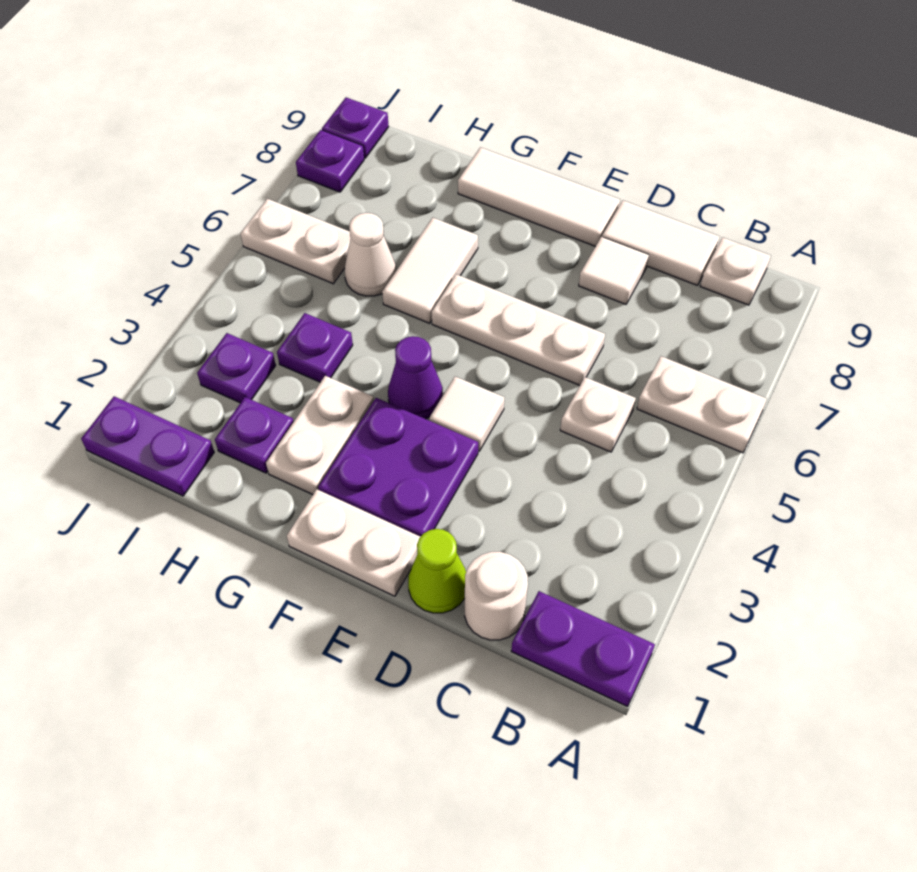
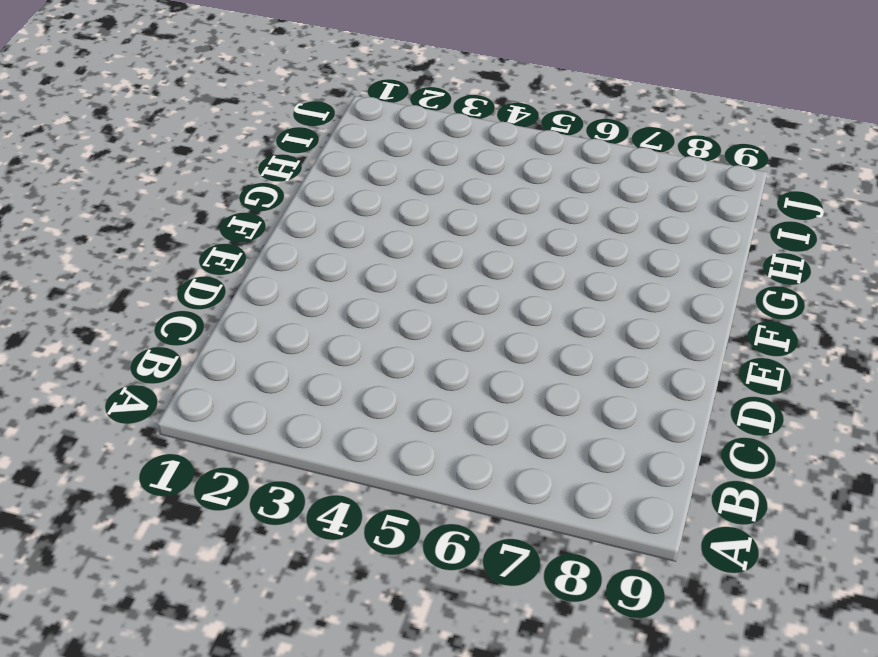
none -> purple plate A1:B1 level 1
none -> white plate A6:B6 level 1
none -> white plate B9 level 1

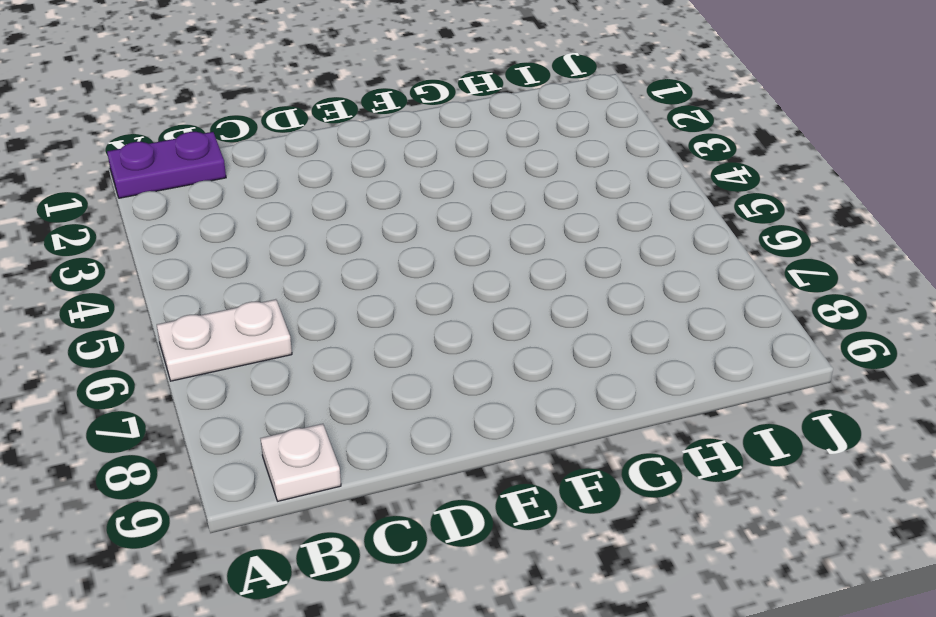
none -> white round brick C1 level 1
none -> white plate C5 level 1
none -> white tile C9:D9 level 1

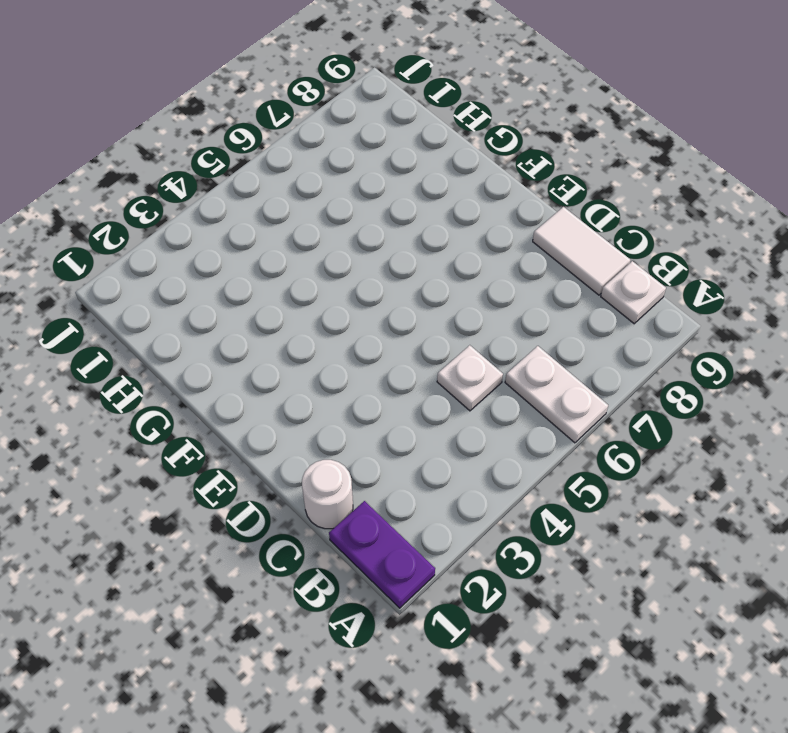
none -> lime cone D1 level 1
none -> white plate D6:F6 level 1
none -> white tile D8 level 1

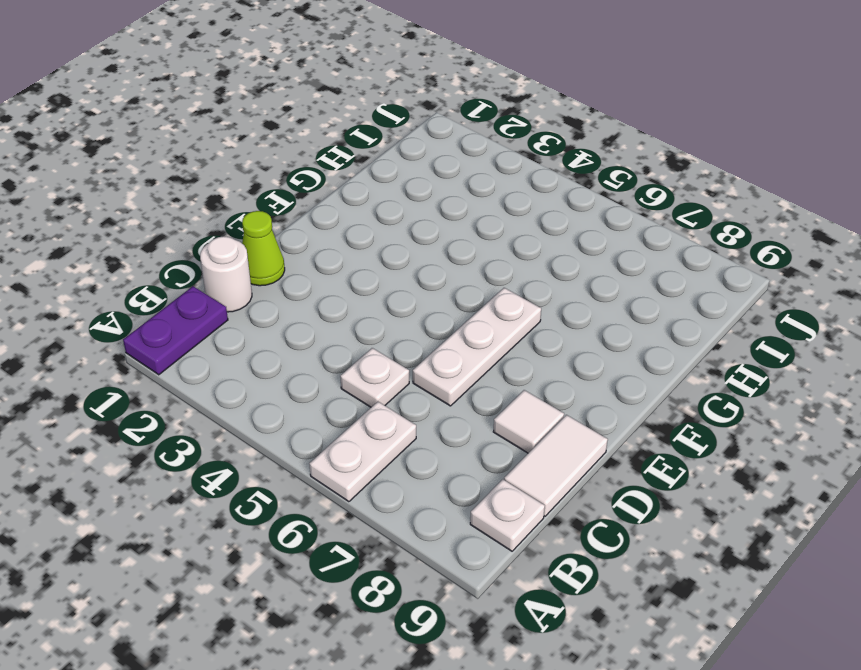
none -> white plate E1:F1 level 1
none -> purple plate E2:F3 level 1
none -> white tile E4 level 1

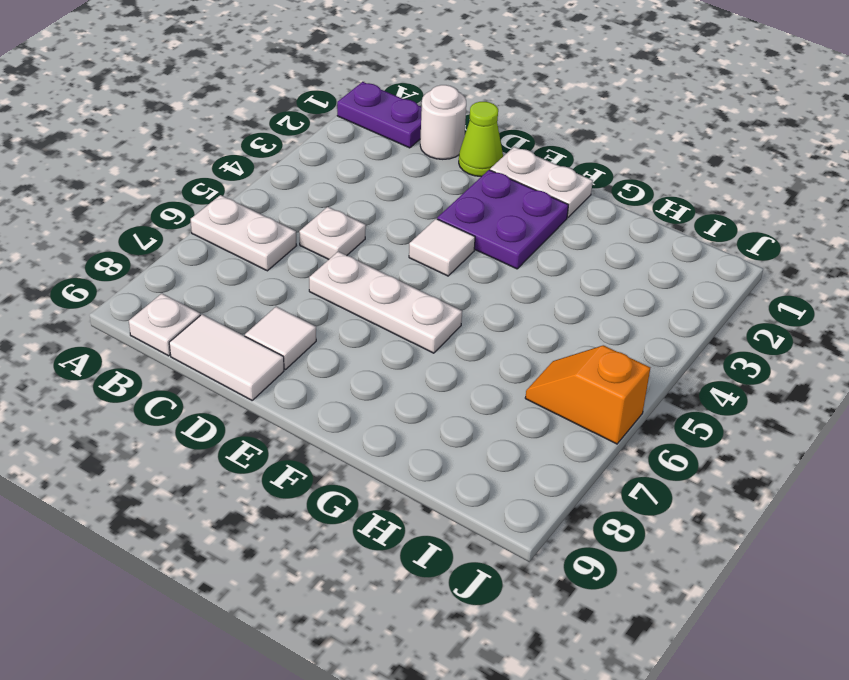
orange slope I6:J6 level 1 top J -> white plate I6:J6 level 1
none -> white tile E9:G9 level 1
none -> purple cone F4 level 1
none -> white plate G2:G3 level 1

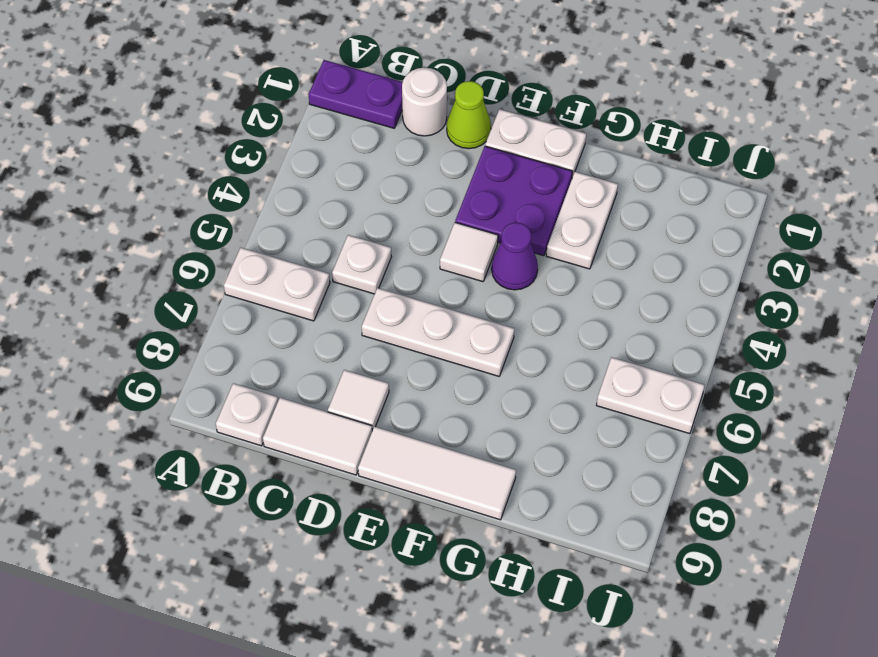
none -> white tile G6:G7 level 1
none -> purple plate H2 level 1
none -> purple plate H4 level 1

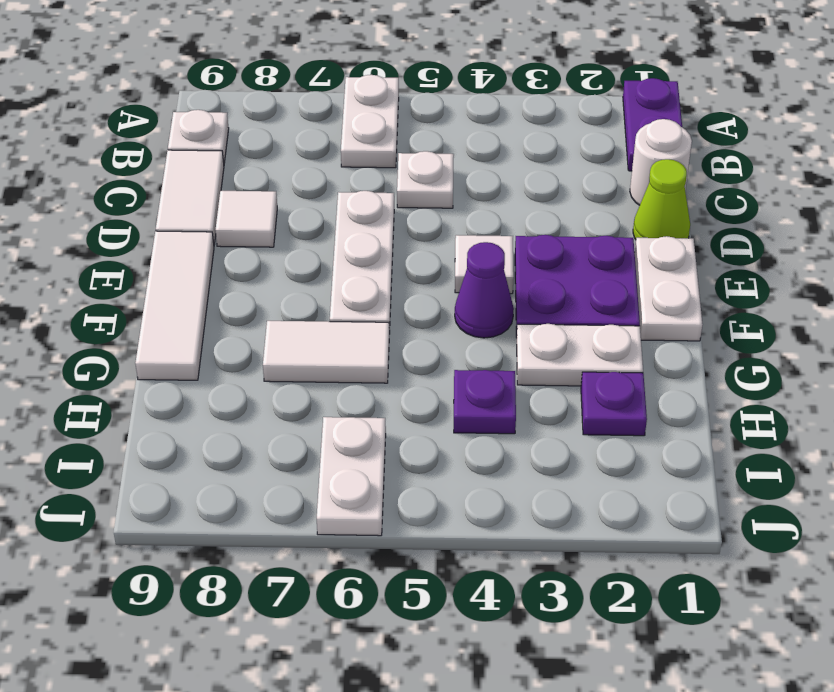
none -> white cone H6 level 1
none -> purple plate I1:J1 level 1
none -> purple plate I3 level 1

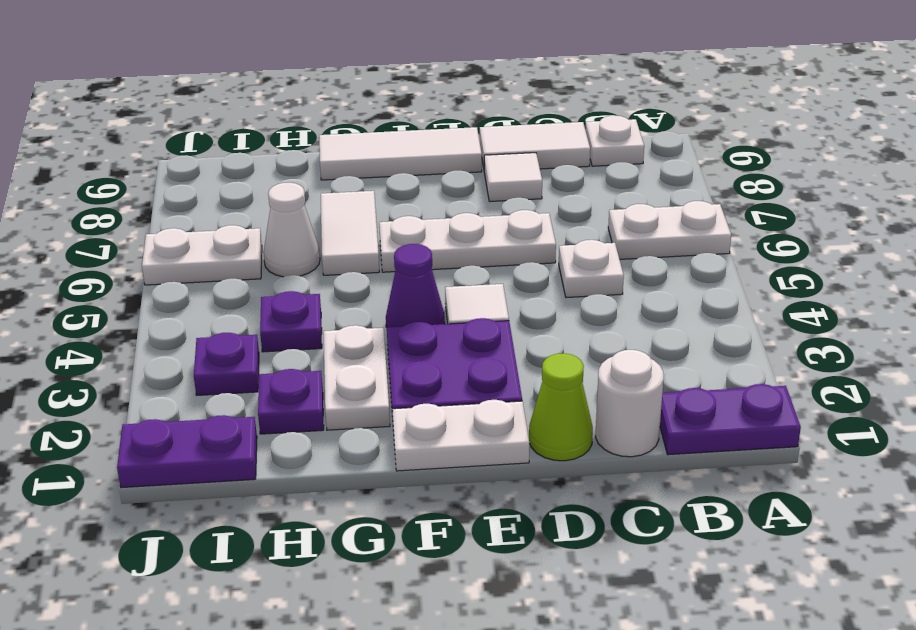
none -> purple plate J8 level 1
none -> purple plate J9 level 1

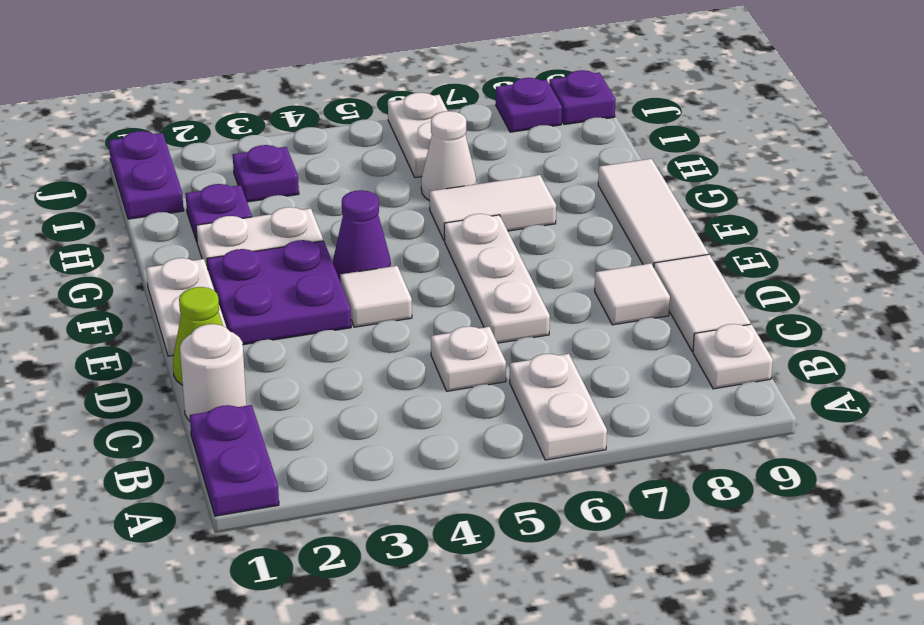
none -> purple plate H4 level 1

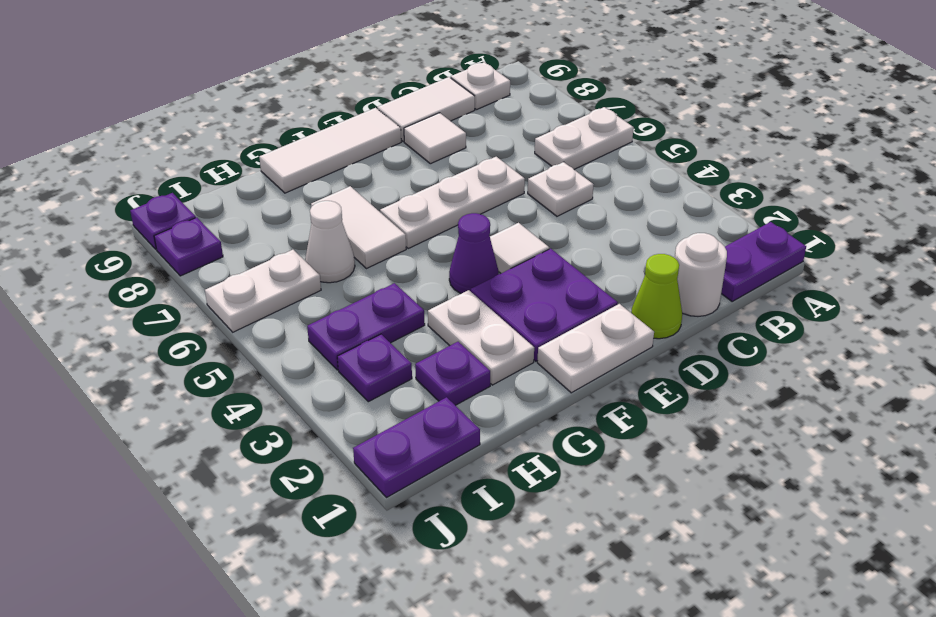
purple plate H4:I4 level 1 -> purple plate H4 level 1

